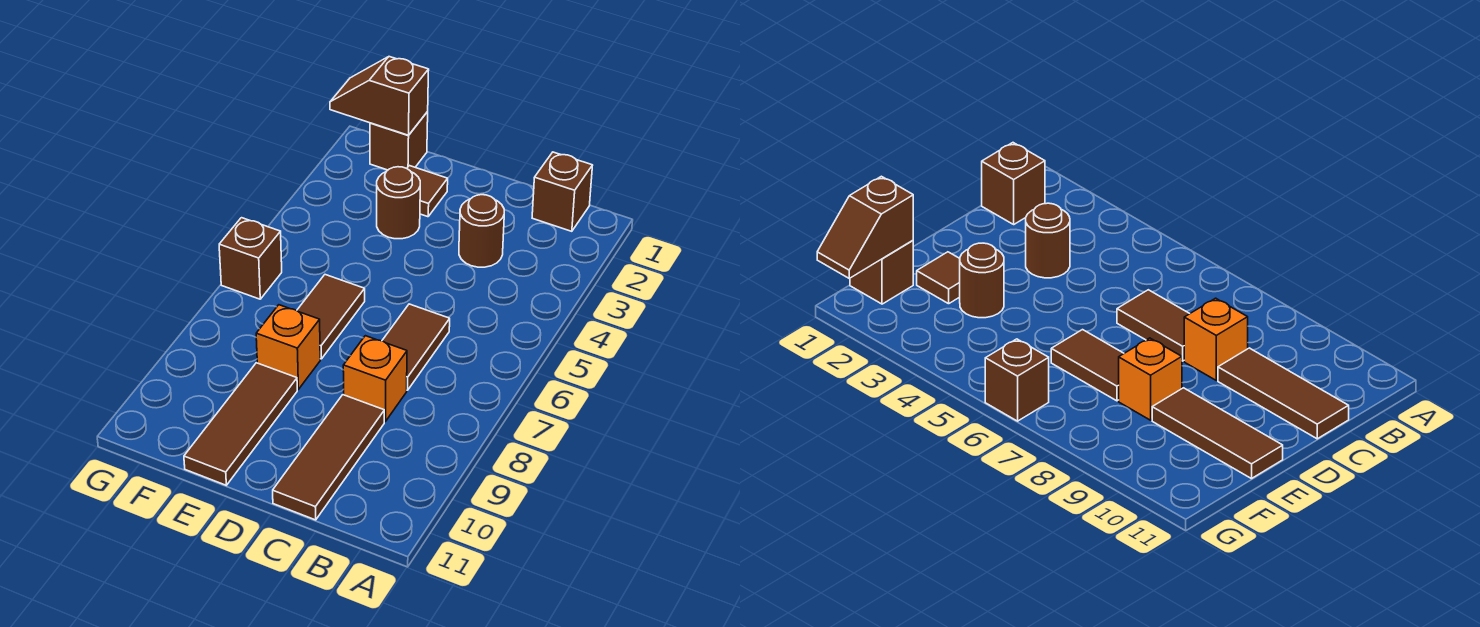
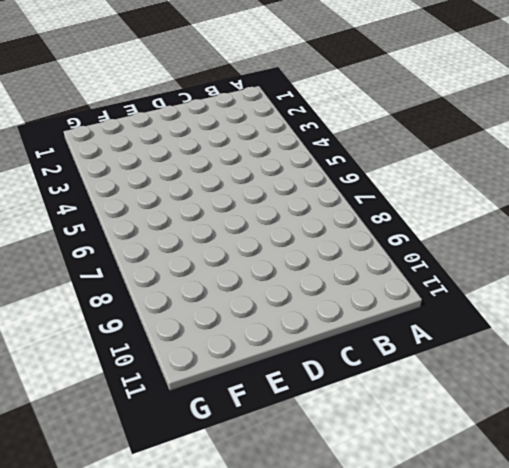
none -> brown brick B1 level 1
none -> brown round brick C3 level 1
none -> brown tile C6:C7 level 1

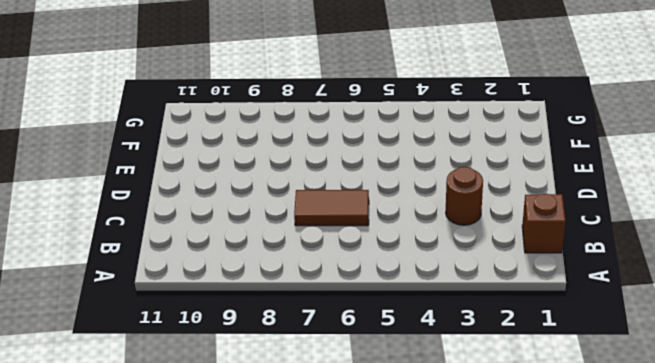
none -> orange brick C8 level 1
none -> brown tile C9:C11 level 1
none -> brown tile E2 level 1

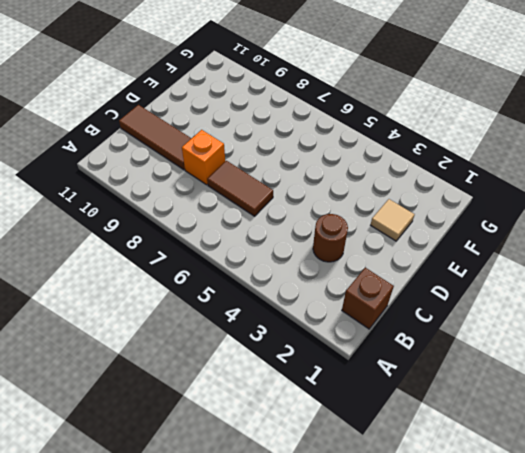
tan tile E2 level 1 -> brown tile E2 level 1
none -> brown round brick E3 level 1
none -> brown tile E6:E7 level 1
none -> orange brick E8 level 1

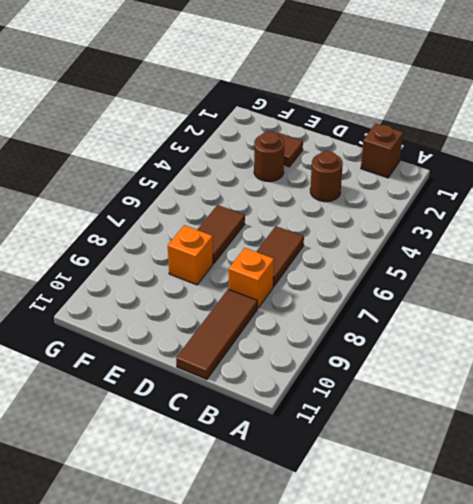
none -> brown tile E9:E11 level 1
none -> brown brick F1 level 1
none -> brown brick G6 level 1

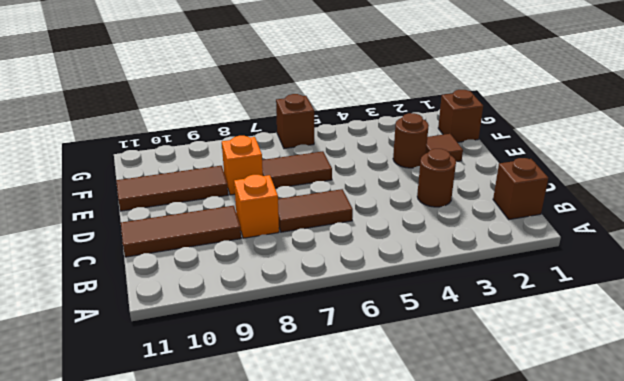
none -> brown slope F1:G1 level 2 top F

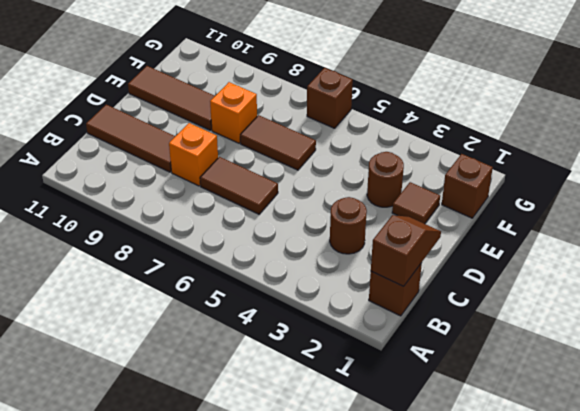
brown slope B1:C1 level 2 top B -> brown slope F1:G1 level 2 top F

